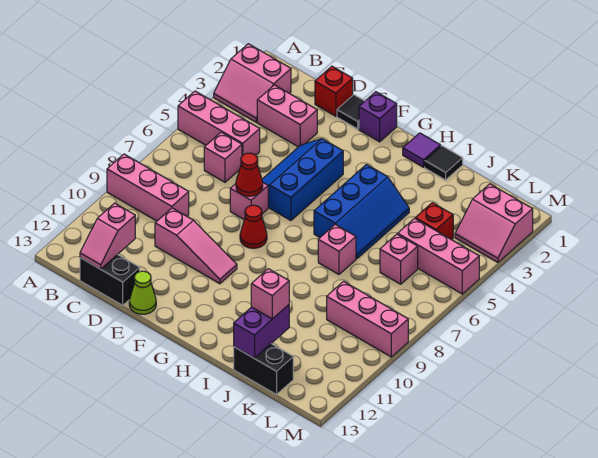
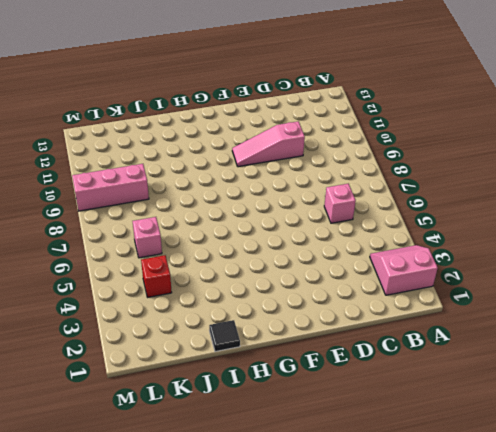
none -> pink brick A5:C5 level 1
none -> pink brick A9:C9 level 1
none -> pink brick C3:D3 level 1

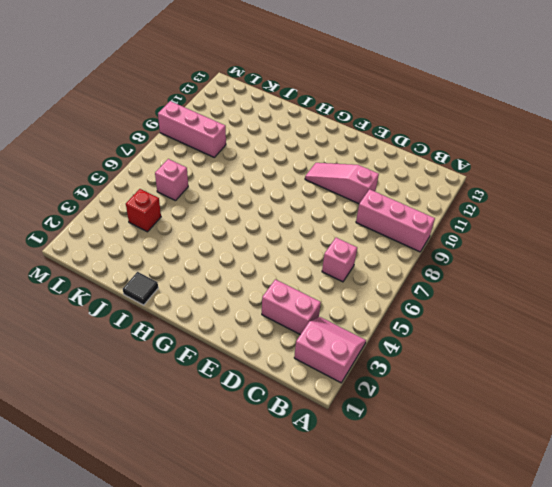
none -> pink brick A5:C5 level 1
none -> black brick C13:D13 level 1
none -> red brick D1 level 1

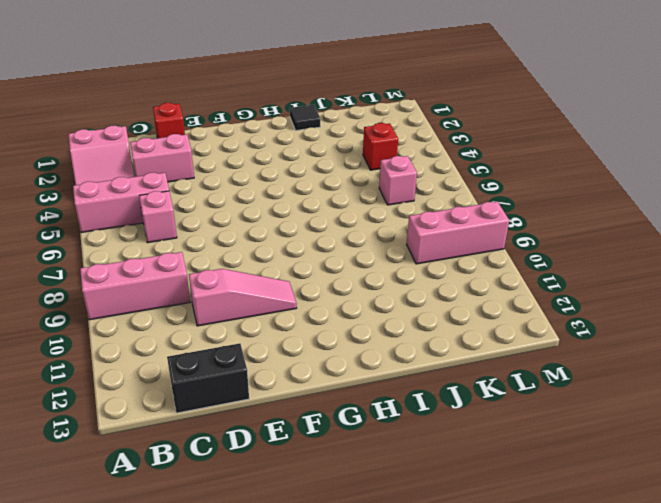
none -> black tile E1 level 1
none -> blue slope E4:F6 level 1 top F
none -> pink brick E7 level 1

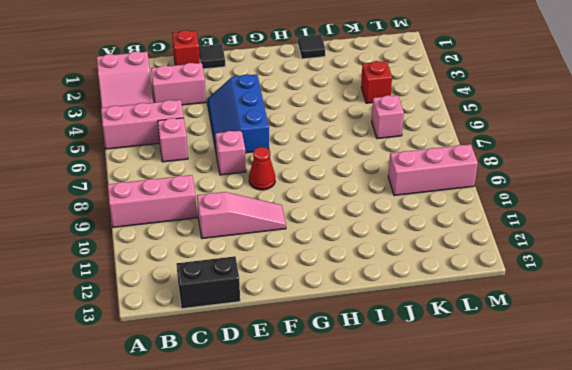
none -> lime cone E13 level 1
none -> purple brick F1 level 1
none -> purple tile H1 level 1

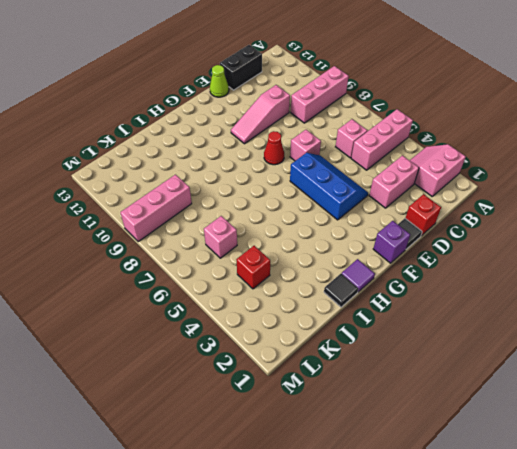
none -> blue slope H4:I6 level 1 top H
none -> pink brick I7 level 1
none -> black brick J13:K13 level 1

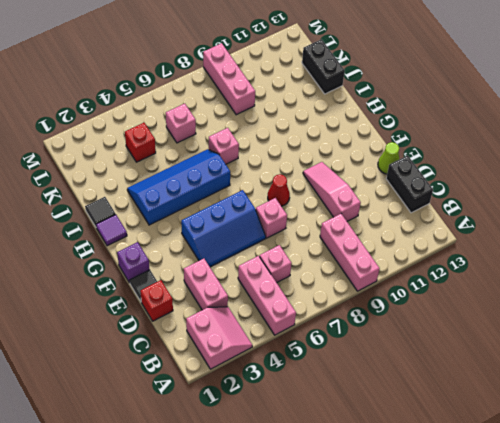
blue slope H3:I6 level 1 top H -> blue slope H4:I6 level 1 top H
none -> pink brick K5:M5 level 1
none -> pink slope L2:M3 level 1 top 2
none -> pink slope C12:C13 level 2 top 12

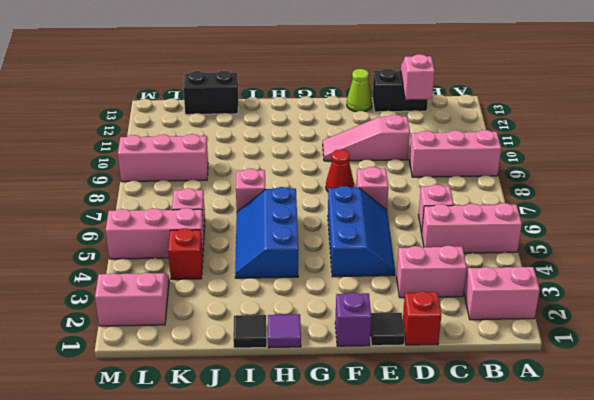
none -> red cone E7 level 2
none -> purple brick J12:J13 level 2
none -> pink brick J12 level 3

